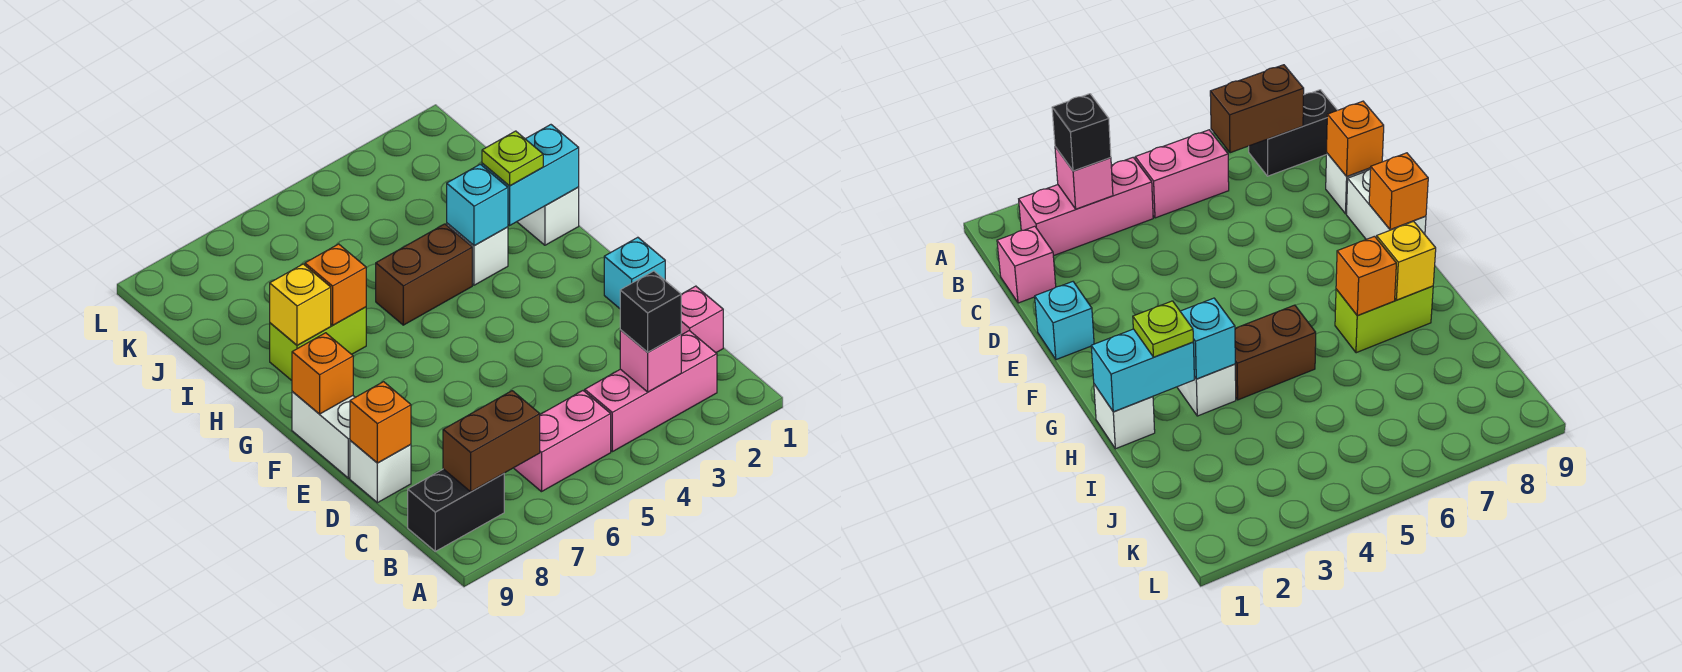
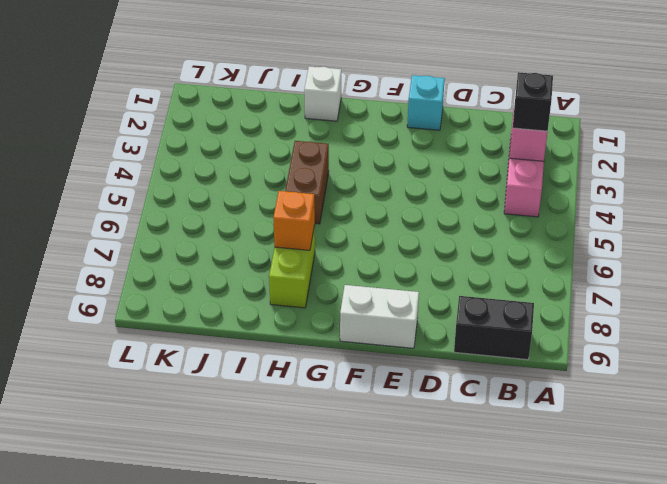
black brick B9:C9 level 1 -> black brick B8:B9 level 1
none -> pink brick B5:B6 level 1
none -> pink brick C1 level 1
none -> white brick D9 level 1

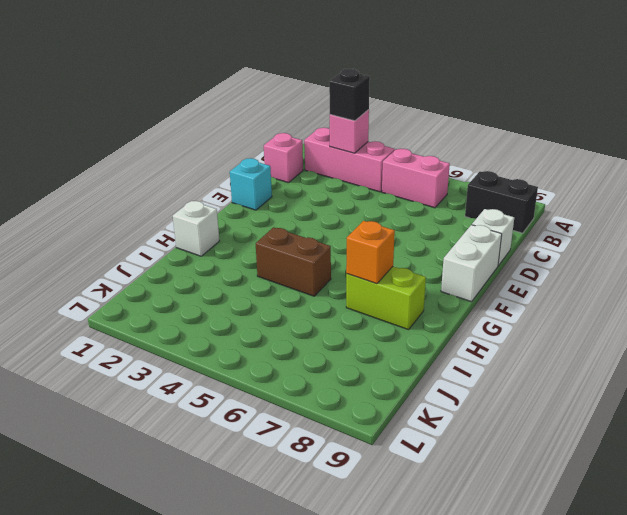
none -> white brick H3 level 1
none -> brown brick B7:B8 level 2
none -> orange brick D9 level 2

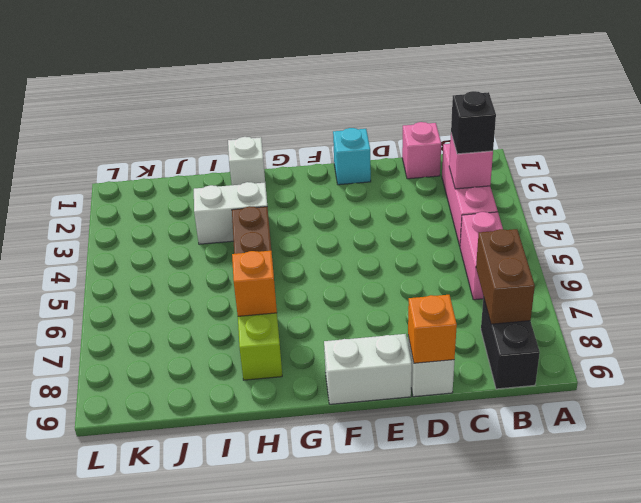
white brick H3:I3 level 1 -> white brick H3 level 1
none -> orange brick F9 level 2
none -> cyan brick H1:H2 level 2
none -> cyan brick H3 level 2

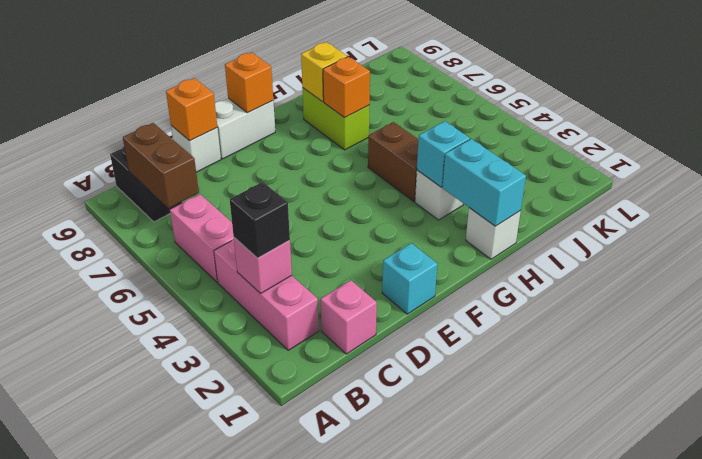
none -> lime plate H2 level 3

